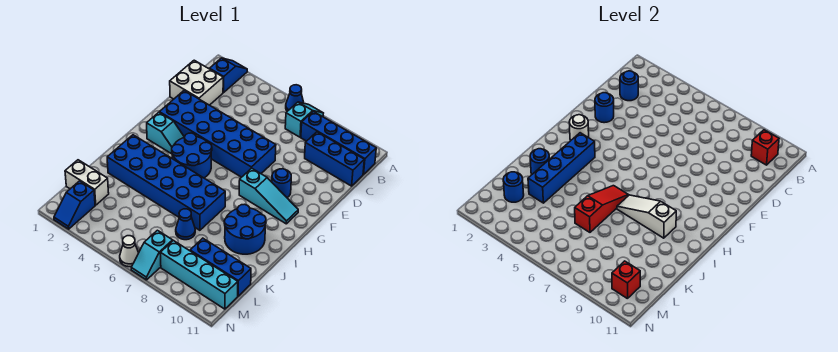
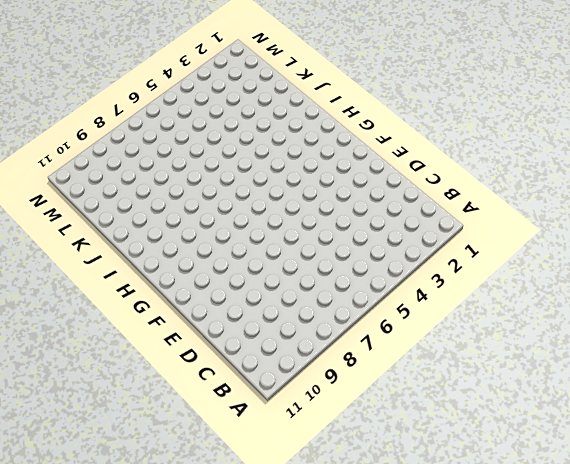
none -> blue slope A2:B2 level 1 top B
none -> blue cone A6 level 1
none -> cyan slope A7:B7 level 1 top B
none -> blue brick B8:B11 level 1

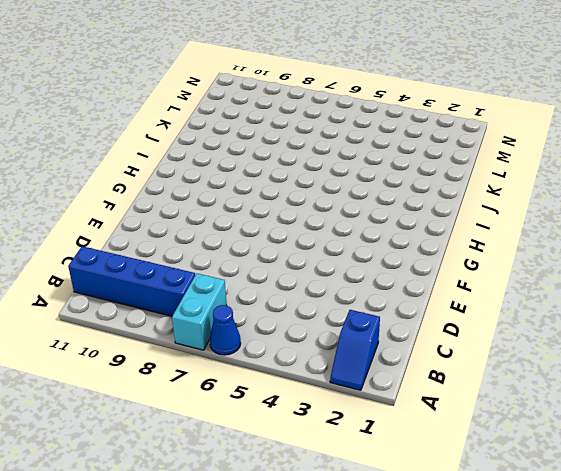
cyan brick A7:B7 level 1 -> cyan slope A7:B7 level 1 top B
none -> white brick C1:D2 level 1
none -> blue brick C9:C11 level 1
none -> blue brick E2:F7 level 1
none -> blue round brick F9 level 1

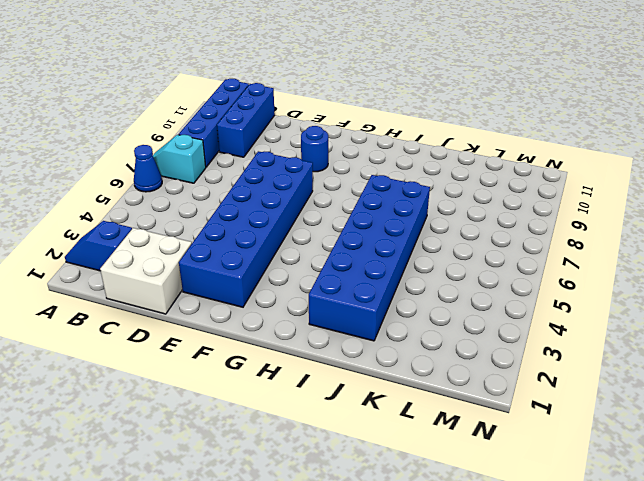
none -> cyan slope G2:G3 level 1 top 2
none -> blue round brick G4:H5 level 1
none -> cyan slope G8:G10 level 1 top 8
none -> blue round brick I9:J10 level 1

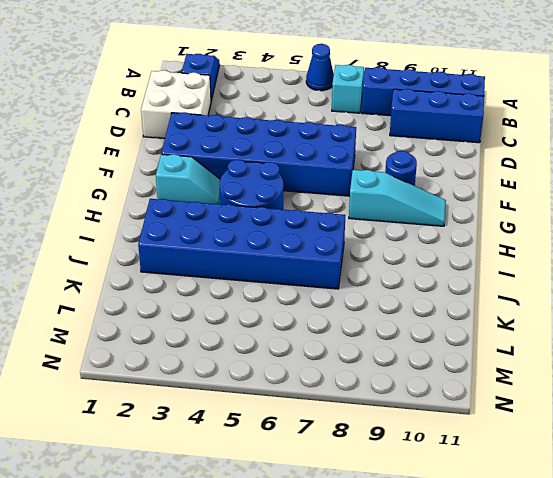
none -> blue round brick I9:J10 level 1
none -> blue cone K7 level 1
none -> white brick L1:L2 level 1
none -> blue brick L9:L11 level 1

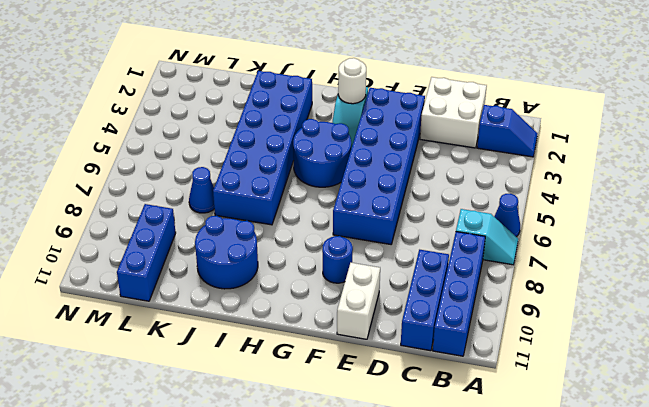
white brick E10:E11 level 1 -> white brick L1:L2 level 1
none -> cyan slope G8:G10 level 1 top 8
none -> blue slope M2:N2 level 1 top M
none -> cyan slope M7:N7 level 1 top M
none -> cyan brick M8:M11 level 1

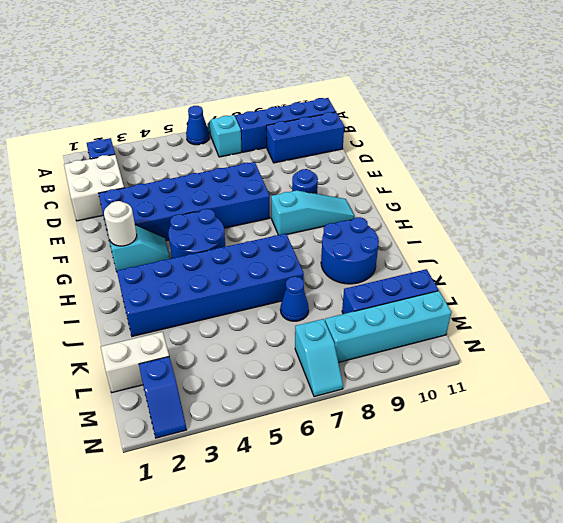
none -> white cone N6 level 1
none -> red brick B10 level 2
none -> blue round brick C2 level 2
none -> blue round brick E2 level 2

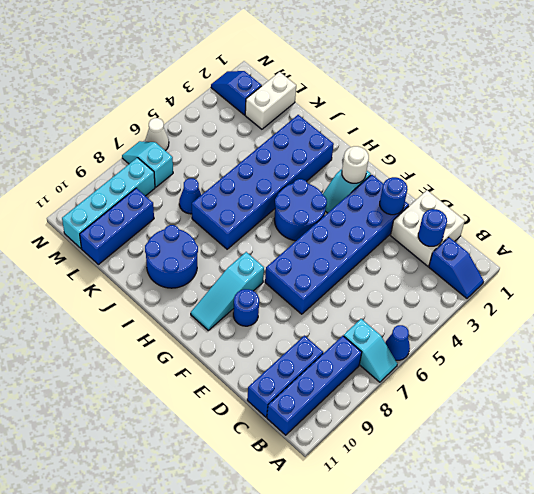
none -> red brick B10 level 2
none -> blue brick H3:K3 level 2
none -> red slope I6:K6 level 2 top K
none -> white slope I7:I9 level 2 top 9

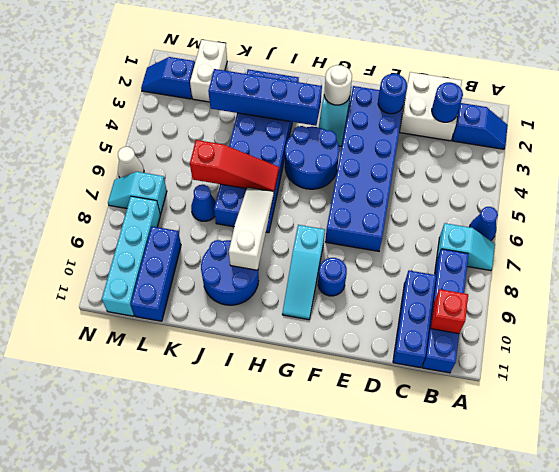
none -> blue round brick J2 level 2
none -> blue round brick L2 level 2
none -> red brick M10 level 2

